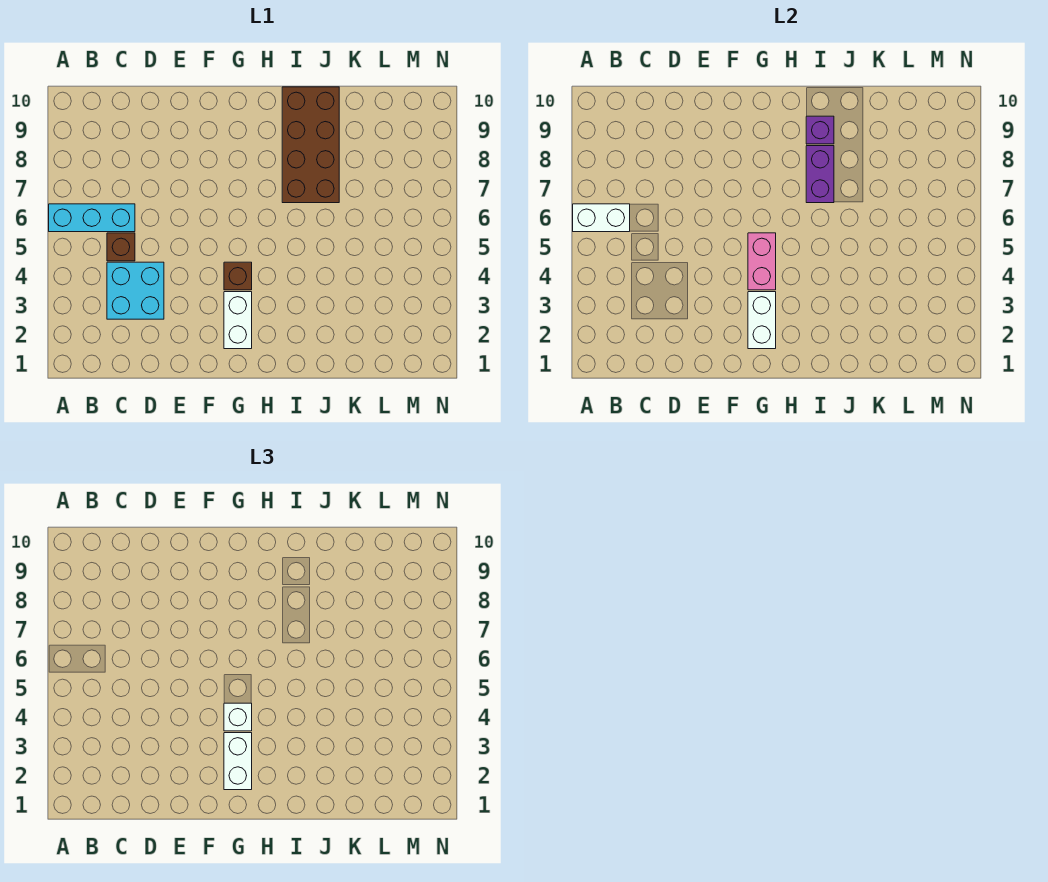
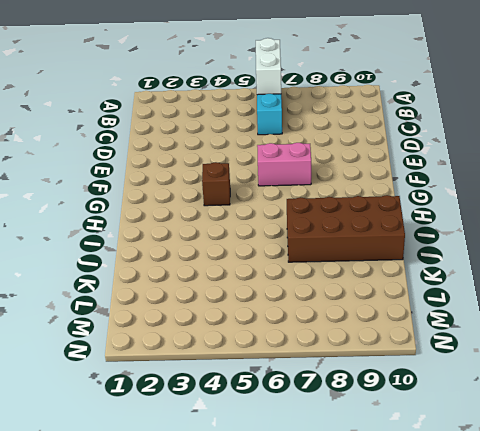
pink brick F6:F7 level 1 -> pink brick G4:G5 level 2
none -> cyan brick C3:D4 level 1
none -> brown brick C5 level 1
none -> white brick G2:G3 level 1

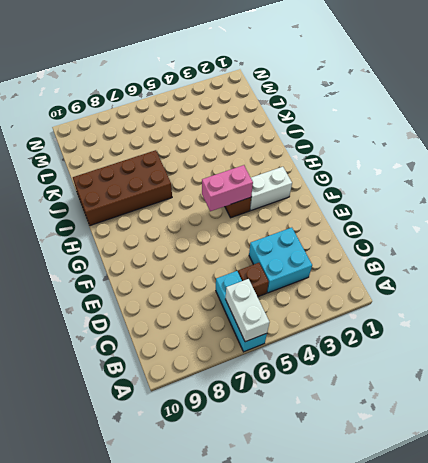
none -> white brick G2:G3 level 2
none -> purple brick I7:I8 level 2
none -> purple brick I9 level 2

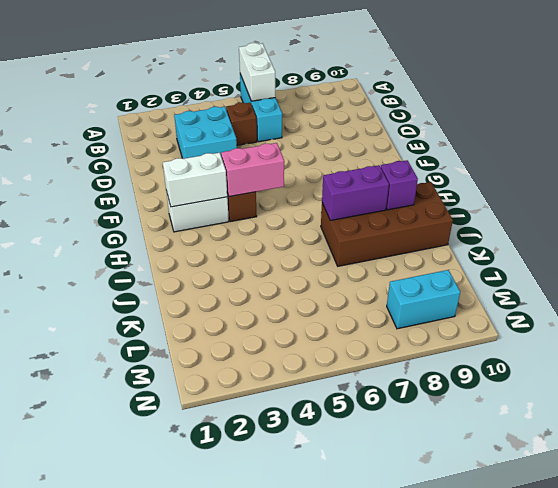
cyan brick M8:M9 level 1 -> none
none -> white brick G2:G3 level 3
none -> white brick G4 level 3

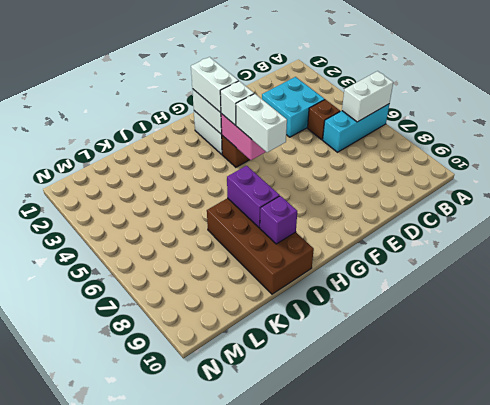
white brick G5:G6 level 3 -> none

